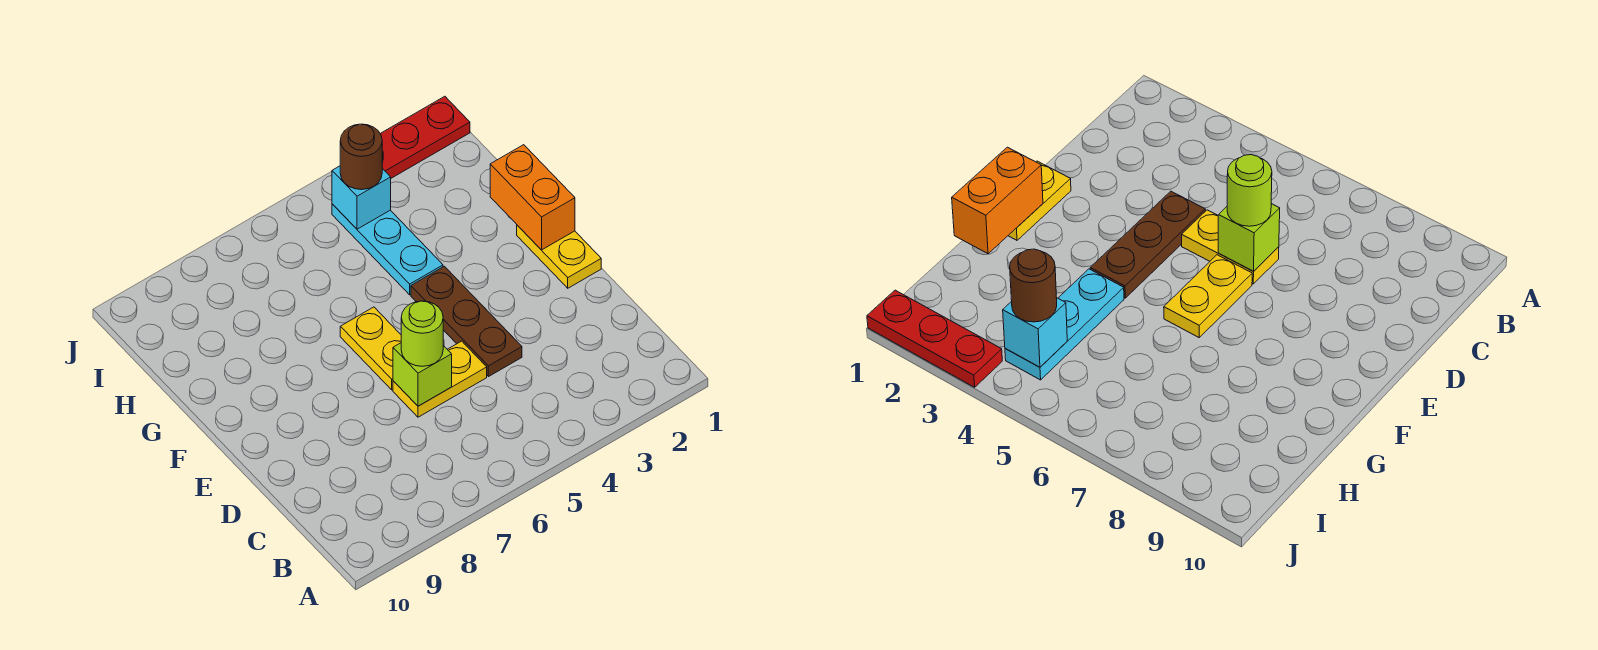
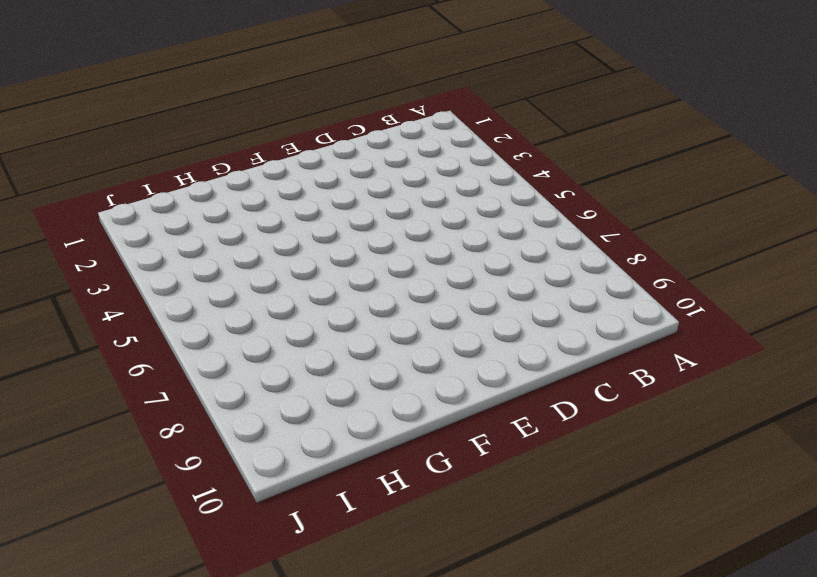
none -> brown plate D4:F4 level 1
none -> yellow plate D5:D6 level 1

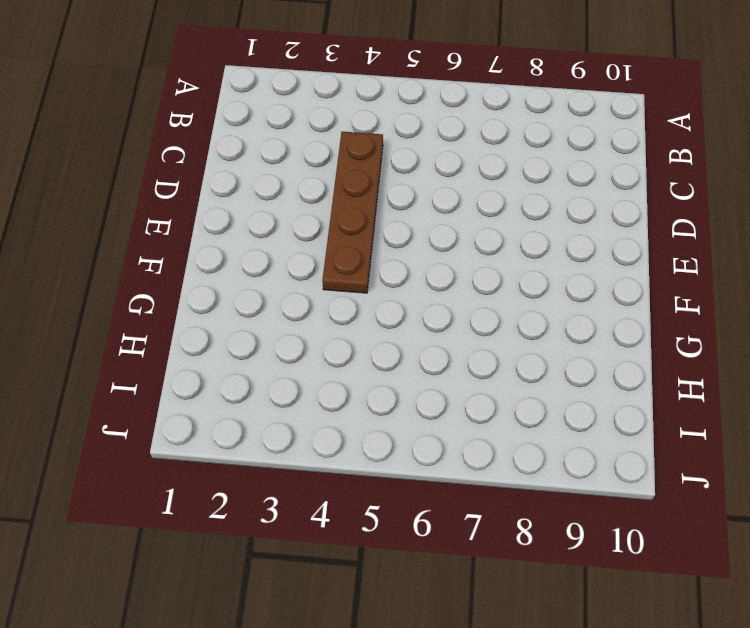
brown plate C4:F4 level 1 -> brown plate D4:F4 level 1
none -> yellow plate D5:D6 level 1
none -> yellow plate E1:F1 level 1

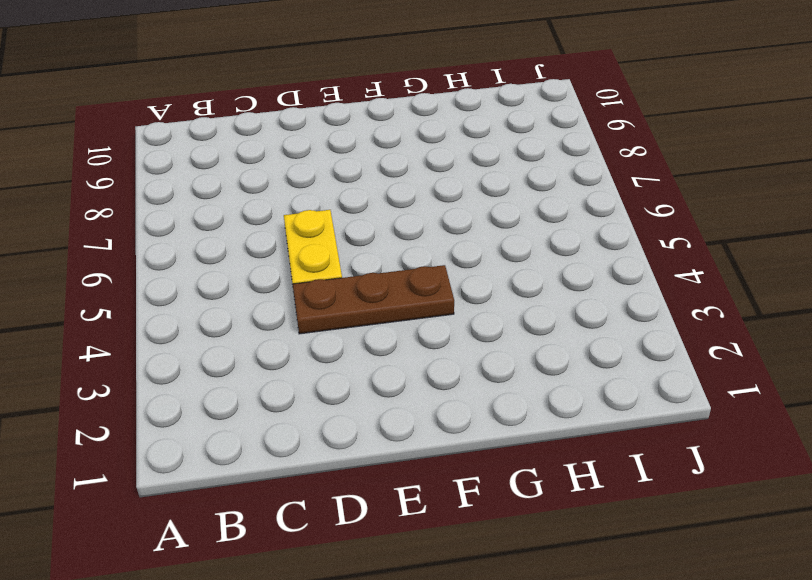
none -> yellow plate E1:F1 level 1
none -> yellow plate E6:F6 level 1

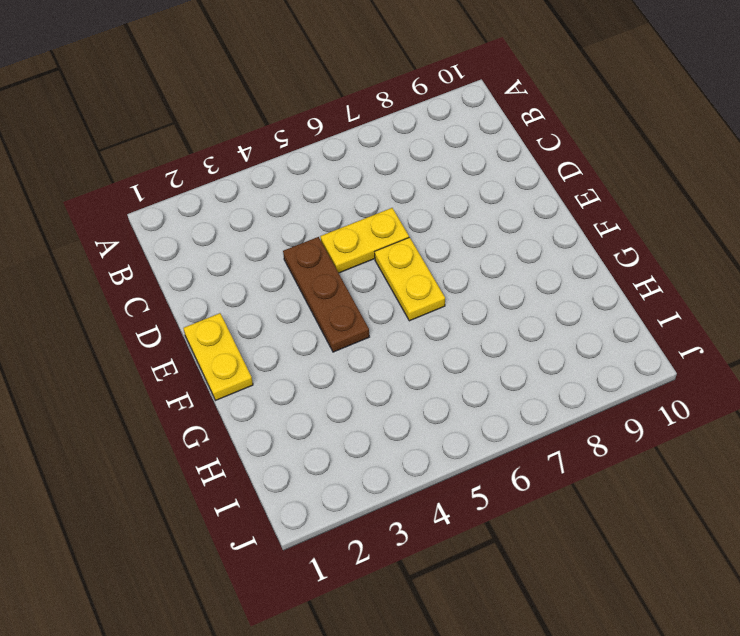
none -> cyan plate G4:I4 level 1
none -> red plate J1:J3 level 1

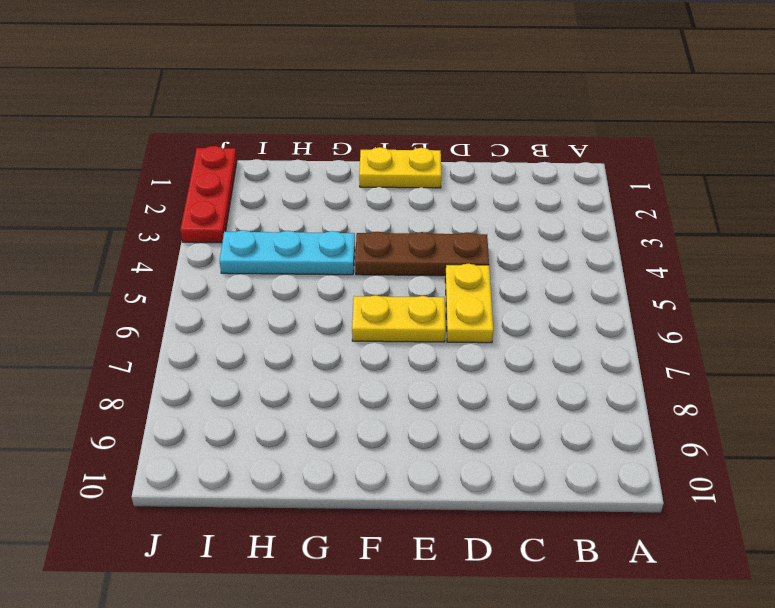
none -> lime brick D6 level 2
none -> orange brick F1:G1 level 2

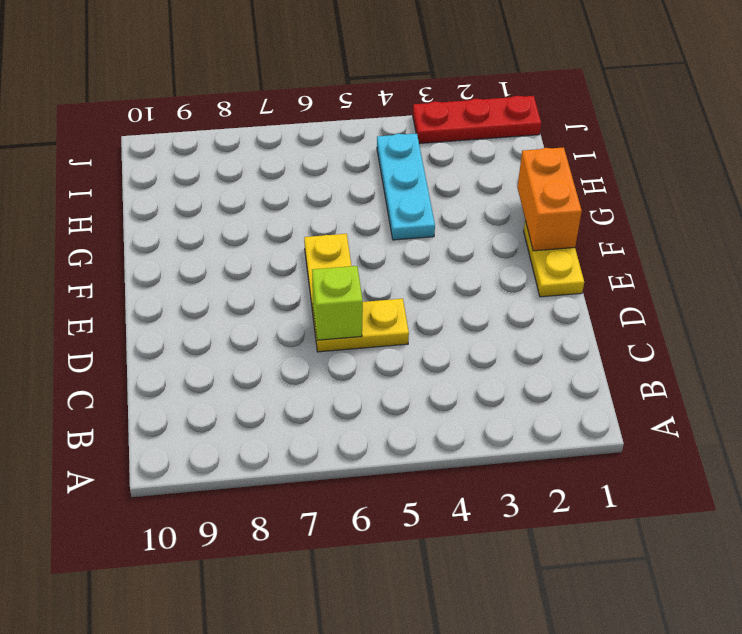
none -> brown plate D4:F4 level 1
none -> cyan brick I4 level 2

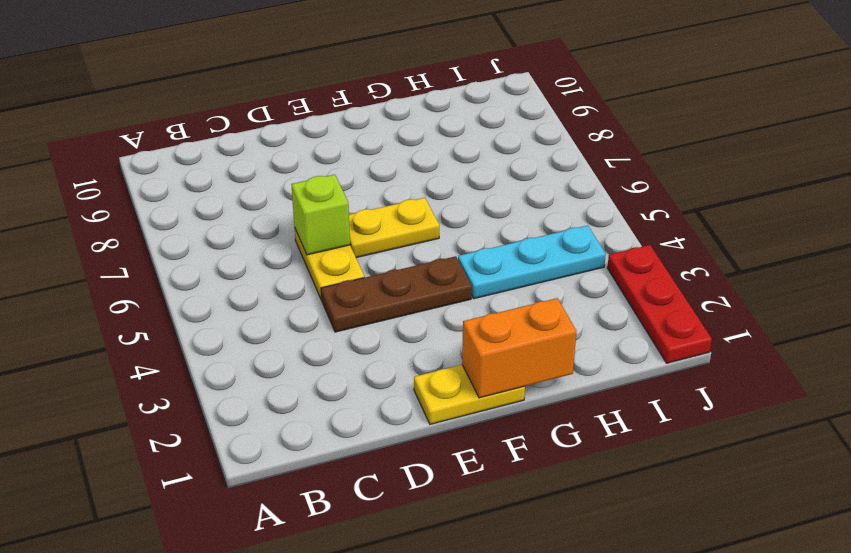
none -> cyan brick I4 level 2
none -> lime round brick D6 level 3

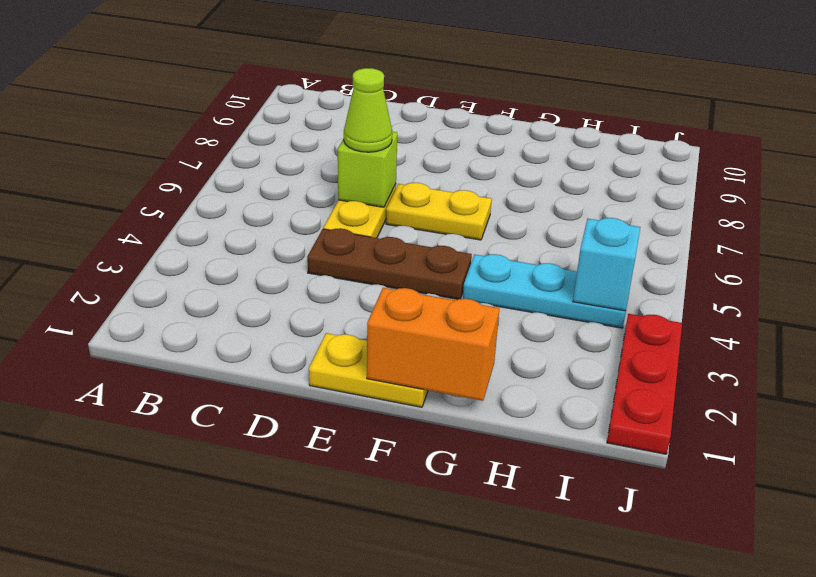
lime cone D6 level 3 -> lime round brick D6 level 3
none -> brown round brick I4 level 3

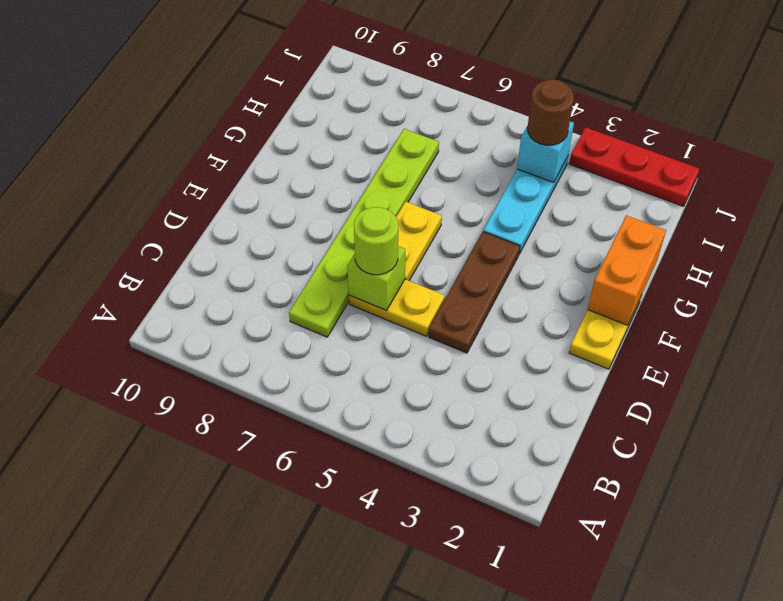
lime plate C7:H7 level 1 -> none

